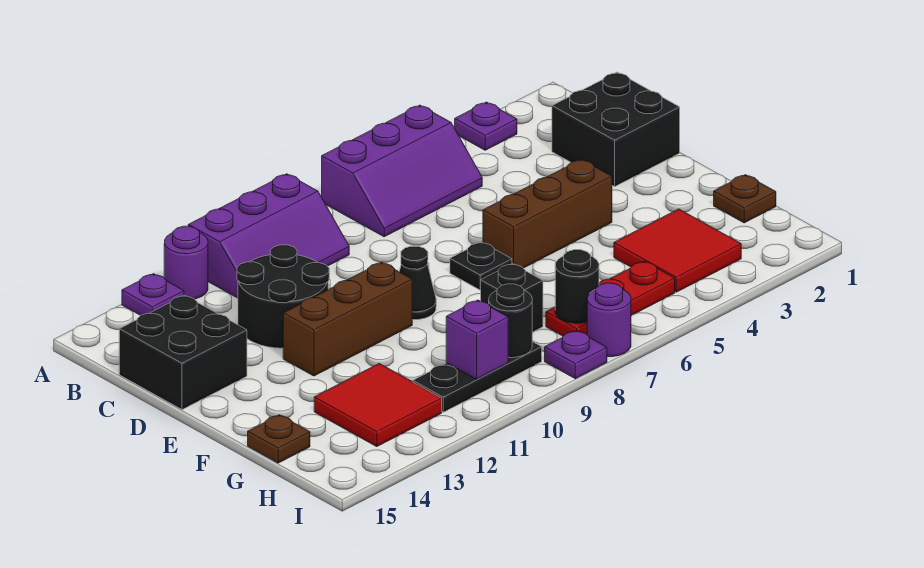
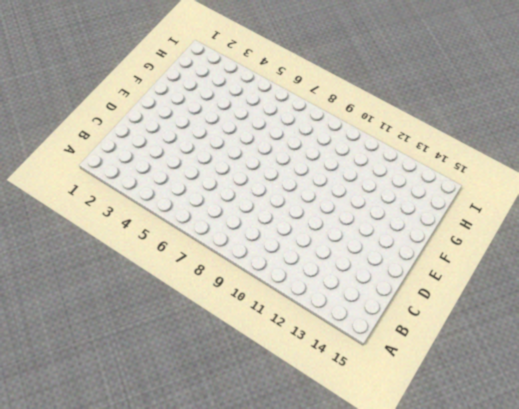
none -> purple plate A3 level 1
none -> purple slope A5:B7 level 1 top A
none -> purple slope A9:B11 level 1 top A

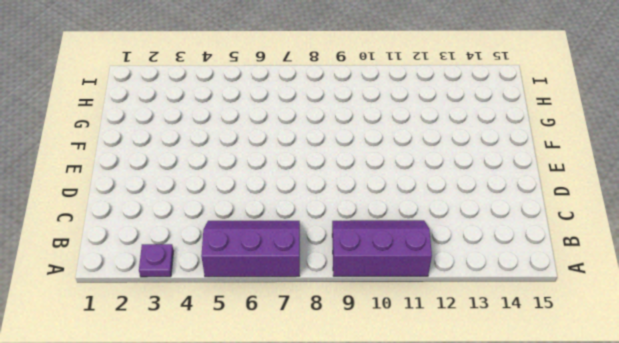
none -> purple round brick A12 level 1
none -> purple plate A13 level 1
none -> black brick C1:D2 level 1

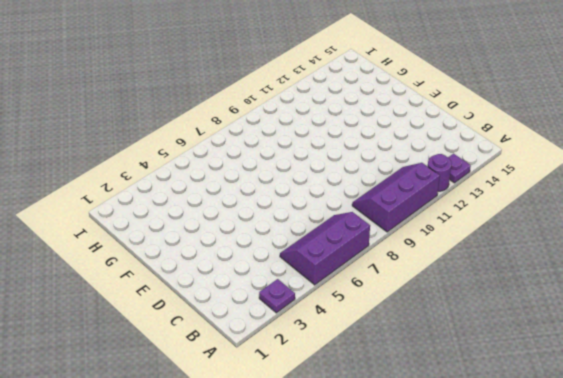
none -> black brick C1:D2 level 1
none -> black round brick C11:D12 level 1
none -> black brick C14:D15 level 1

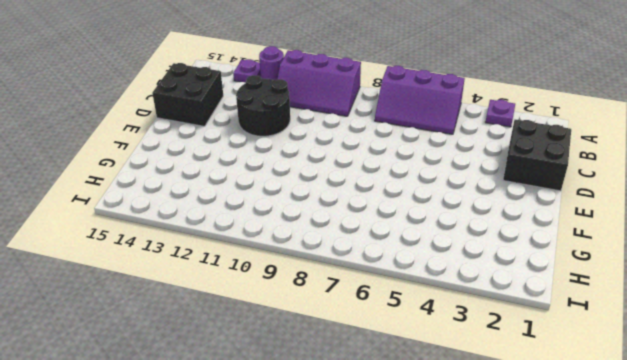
none -> brown brick E4:E6 level 1
none -> black plate E7 level 1
none -> black cone E9 level 1

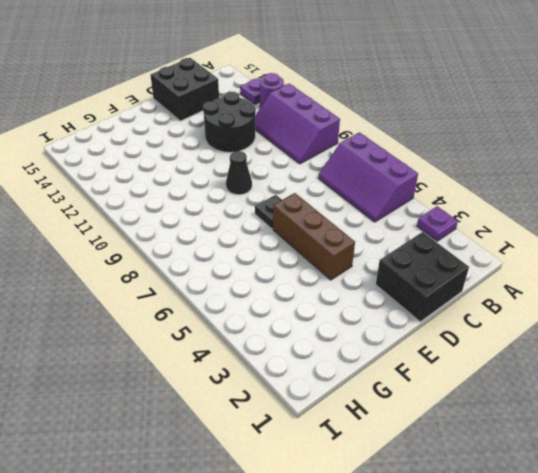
none -> brown brick E10:E12 level 1
none -> brown plate G1 level 1
none -> red tile G3:H4 level 1

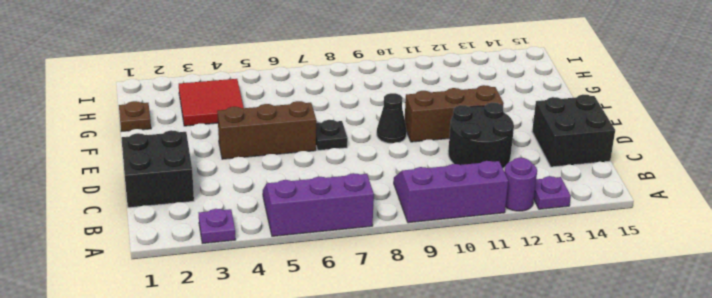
none -> black brick G8 level 1
none -> red tile G12:H13 level 1
none -> brown plate G15 level 1

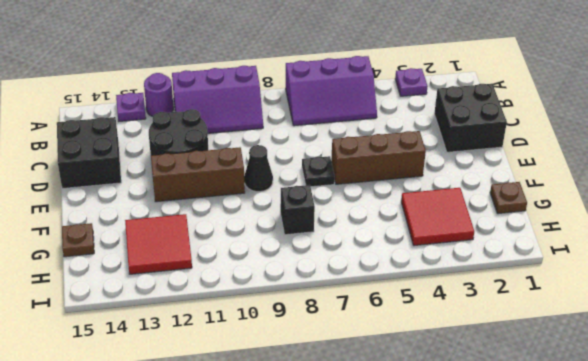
none -> red plate H5:H7 level 1
none -> black plate H9:H11 level 1
none -> purple round brick I7 level 1

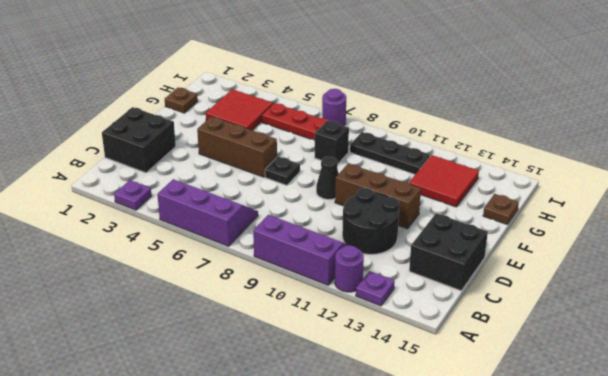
none -> purple plate I8 level 1
none -> black round brick H7 level 2
none -> black round brick H9 level 2

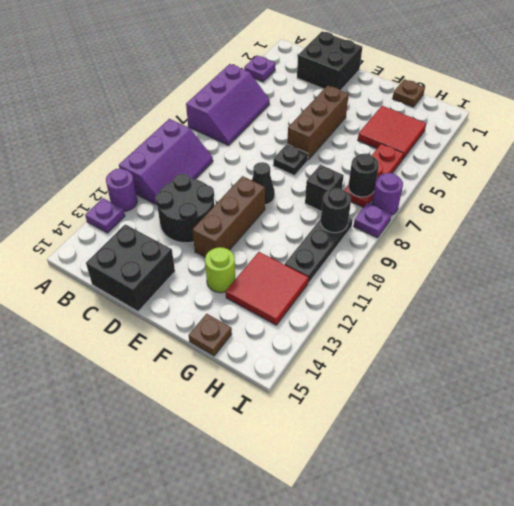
lime round brick F13 level 1 -> none
none -> purple brick H10 level 2

